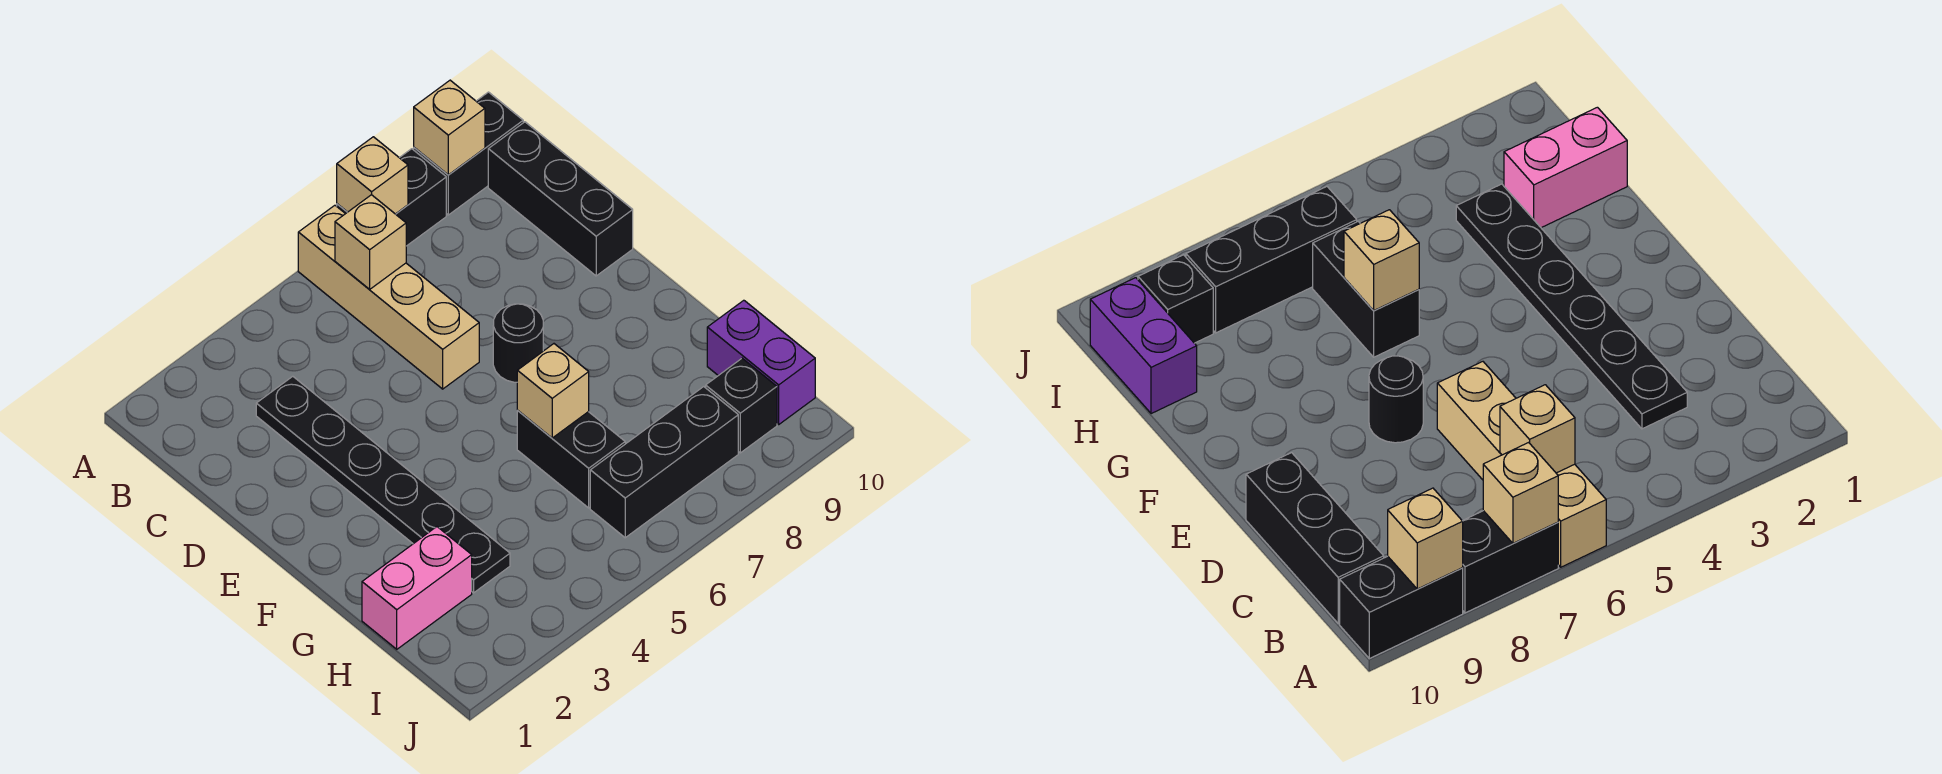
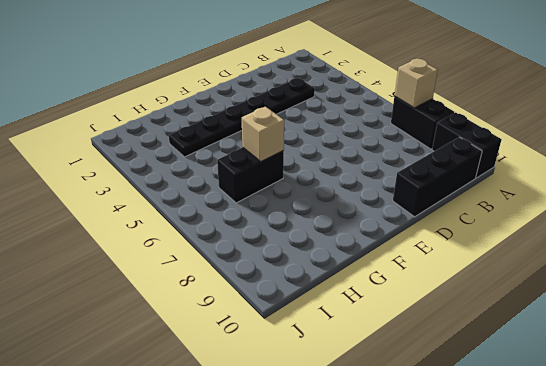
none -> tan brick A6:D6 level 1
none -> black round brick E7 level 1
none -> pink brick H1:H2 level 1

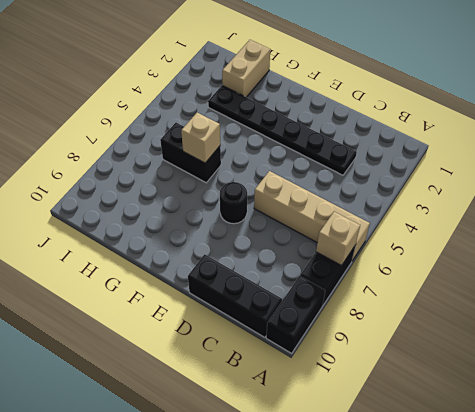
tan brick H1:H2 level 1 -> pink brick H1:H2 level 1
none -> purple brick H10:I10 level 1
none -> black brick I6:I8 level 1
none -> black brick I9 level 1

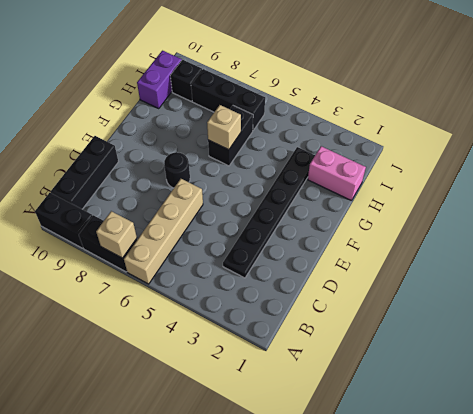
none -> tan brick A9 level 2
none -> tan brick B6 level 2

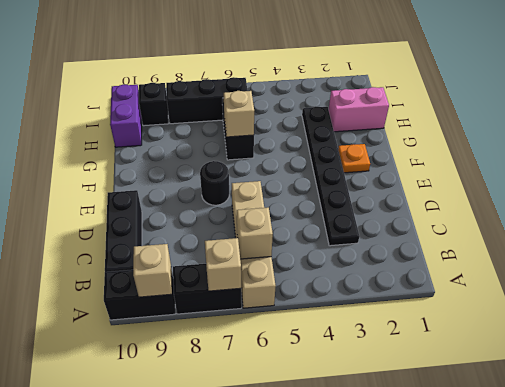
orange plate F2 level 1 -> none

